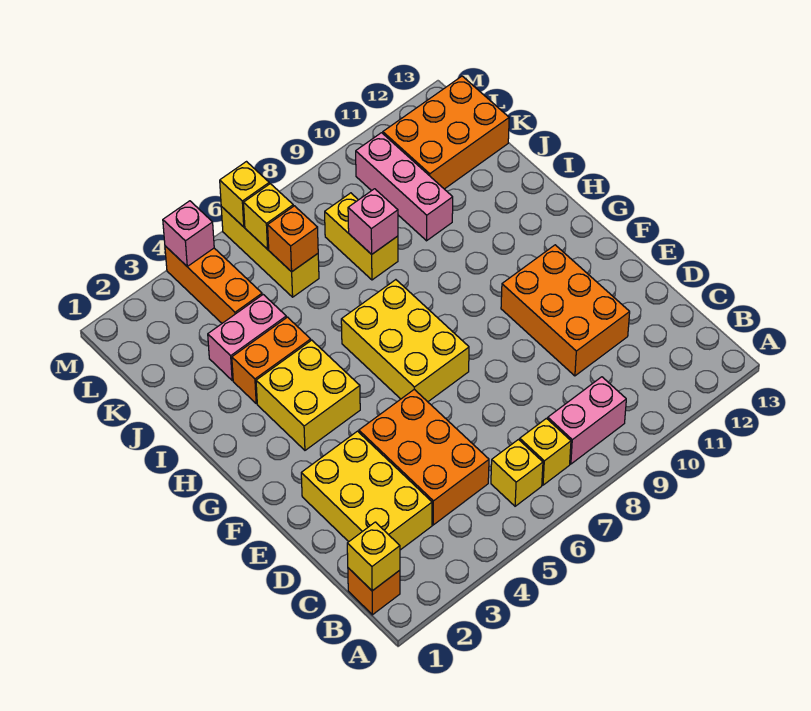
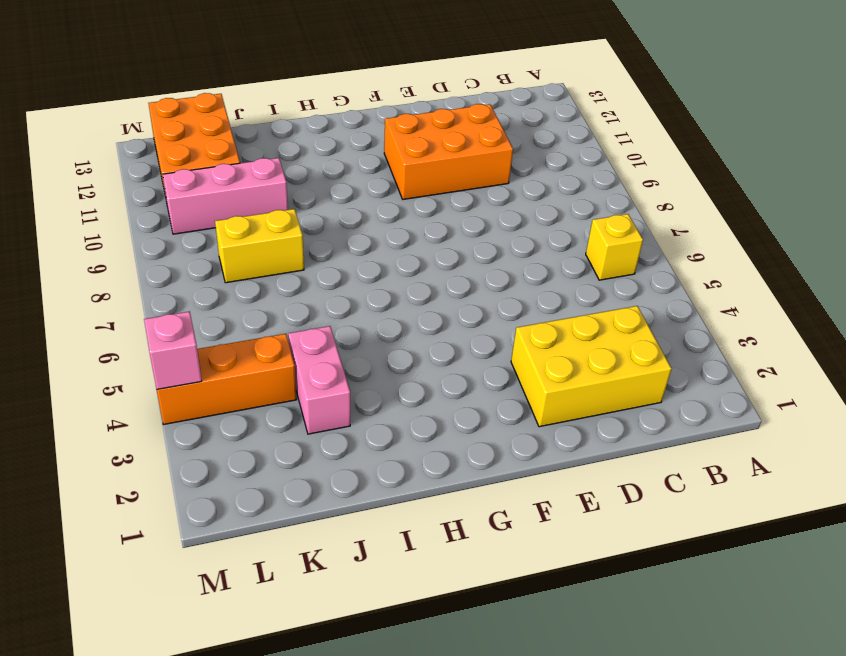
none -> orange brick B1 level 1
none -> yellow brick B7 level 1
none -> pink brick B8:B9 level 1

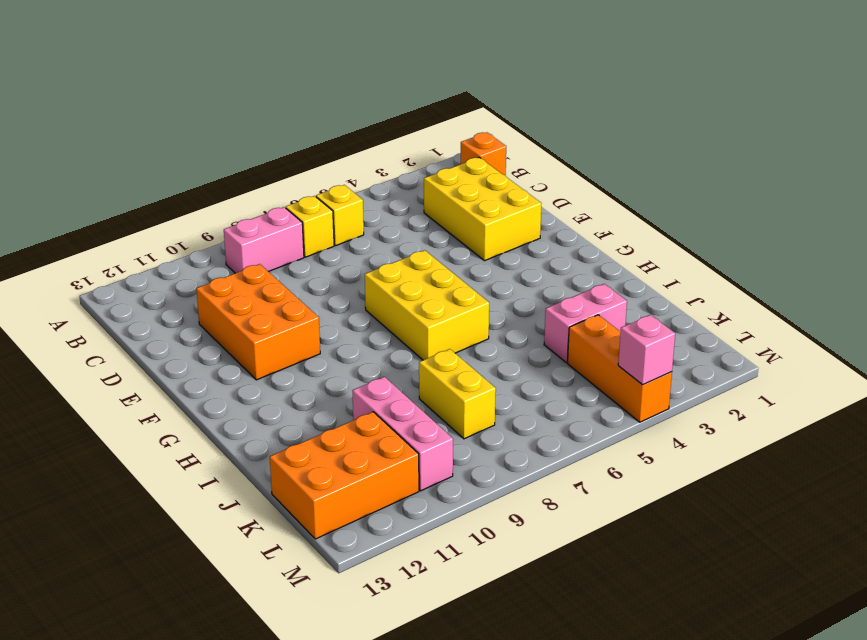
none -> orange brick C4:E5 level 1
none -> yellow brick G3:H4 level 1
none -> orange brick I3:I4 level 1

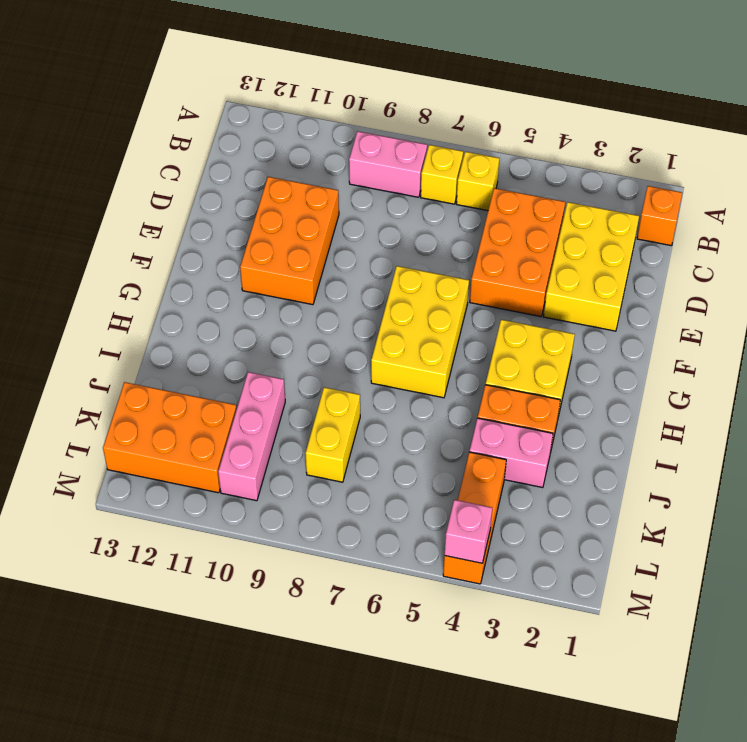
none -> yellow brick K6:M6 level 1
none -> yellow brick B1 level 2
none -> pink brick J8 level 2

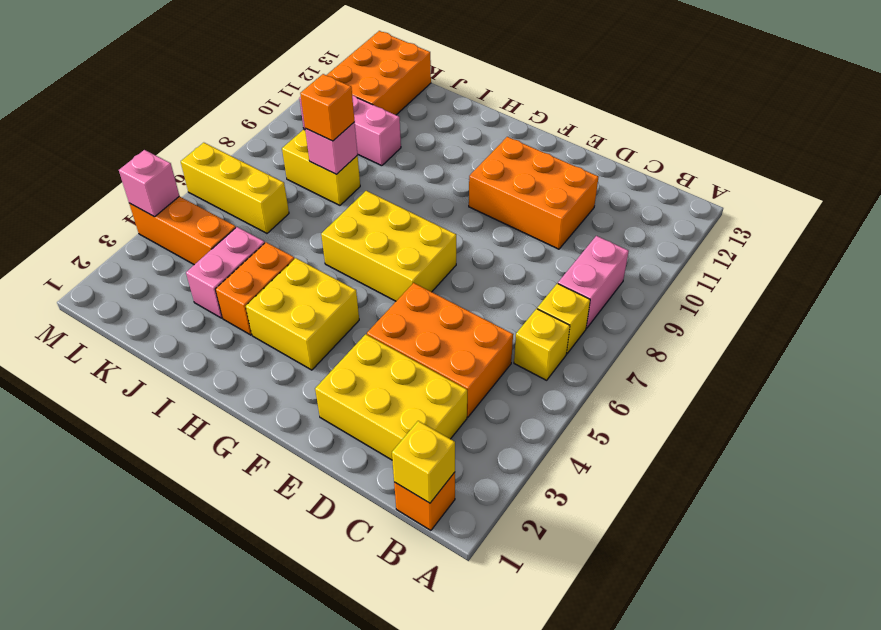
orange brick J8 level 3 -> orange brick K6 level 2
none -> yellow brick L6 level 2
none -> yellow brick M6 level 2

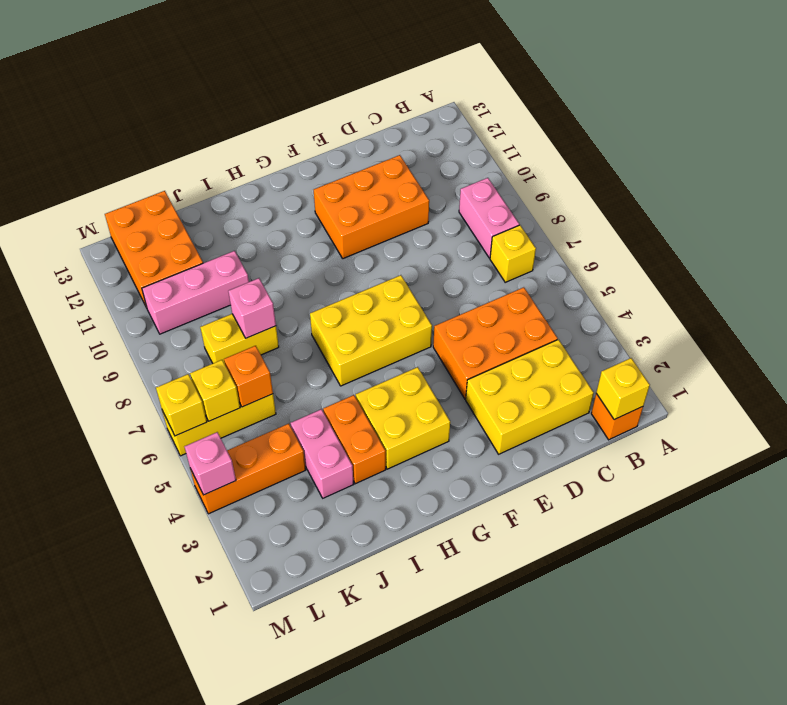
none -> yellow brick B6 level 1

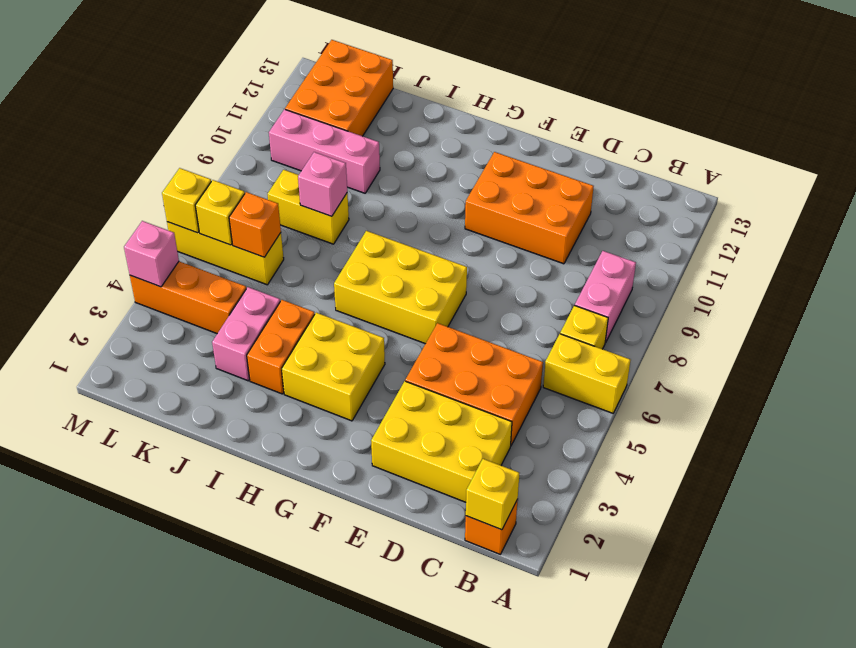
yellow brick A6:B6 level 1 -> yellow brick B6 level 1

